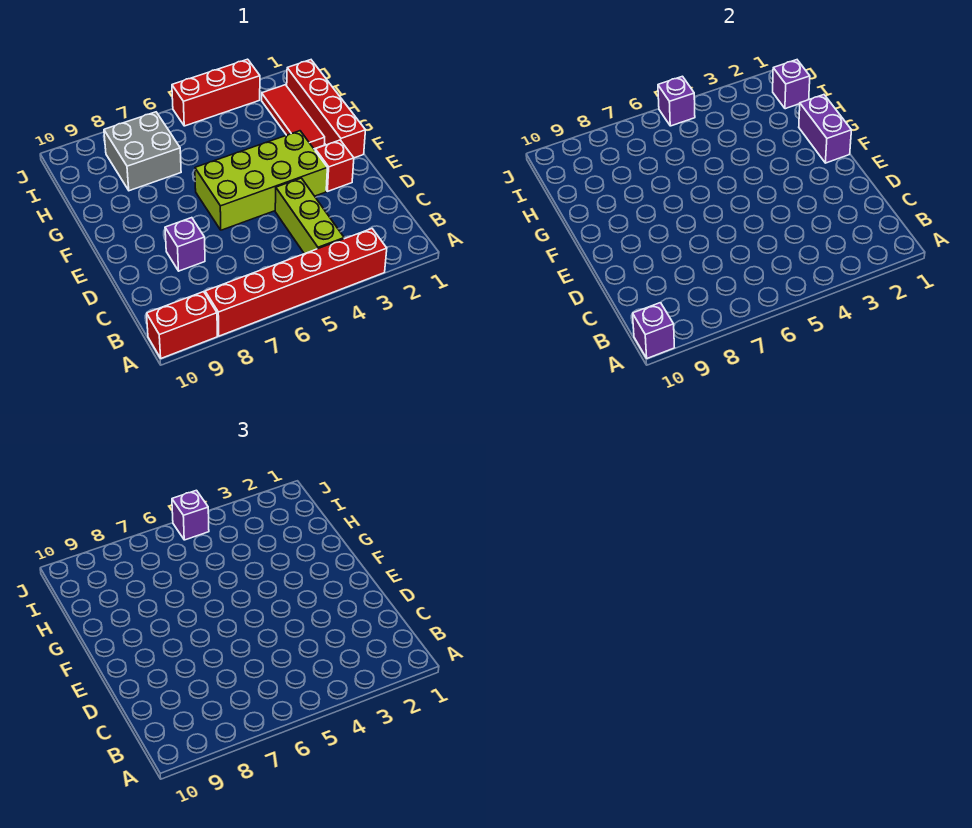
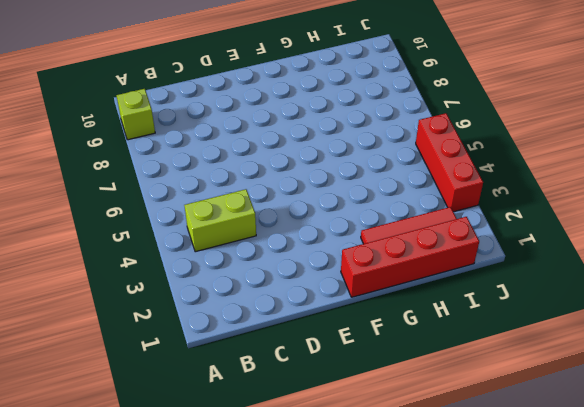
lime brick A9 level 1 -> red brick A9:A10 level 1
lime brick B4:C4 level 1 -> lime brick B4:D4 level 1
none -> red brick A3:A8 level 1
none -> purple brick D8 level 1
none -> red brick E2 level 1

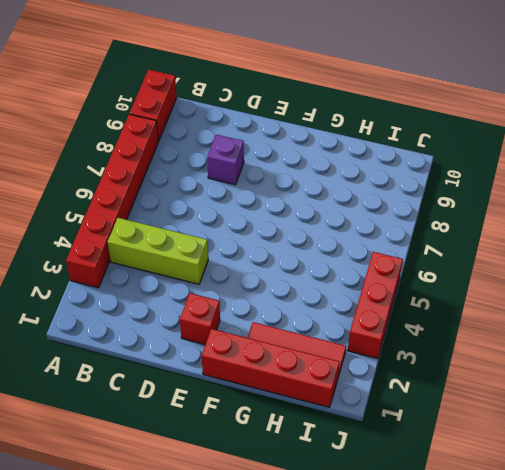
none -> lime brick E3:F6 level 1
none -> grey brick H7:I8 level 1
none -> purple brick A10 level 2

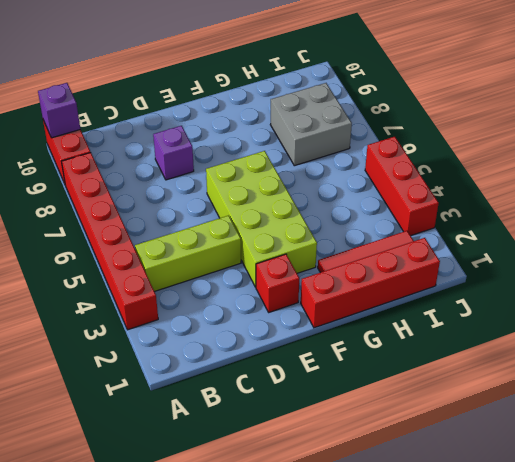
none -> purple brick F1:G1 level 2
none -> purple brick I1 level 2
none -> purple brick J5 level 2

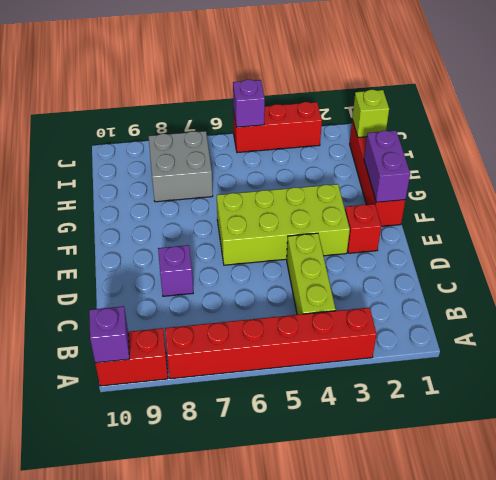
lime brick I1 level 2 -> purple brick I1 level 2
none -> red tile G2:I2 level 1
none -> purple brick J5 level 3

